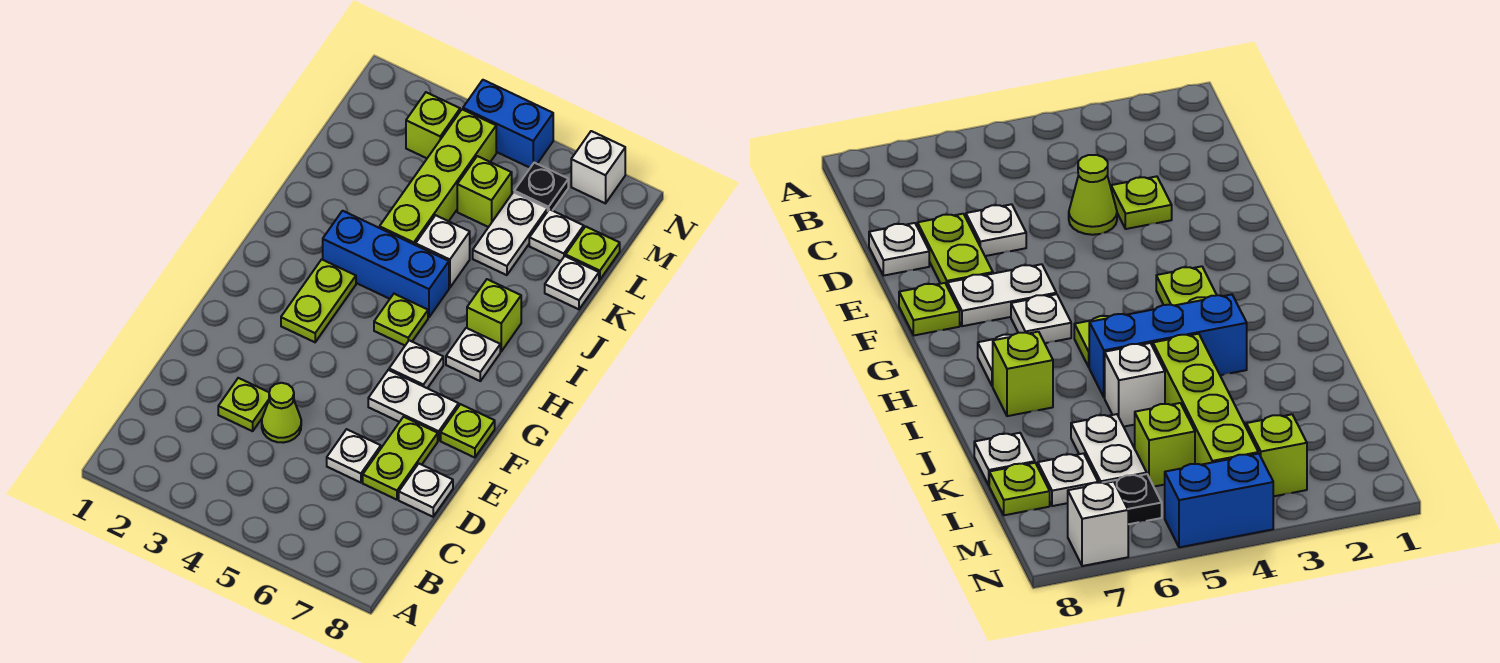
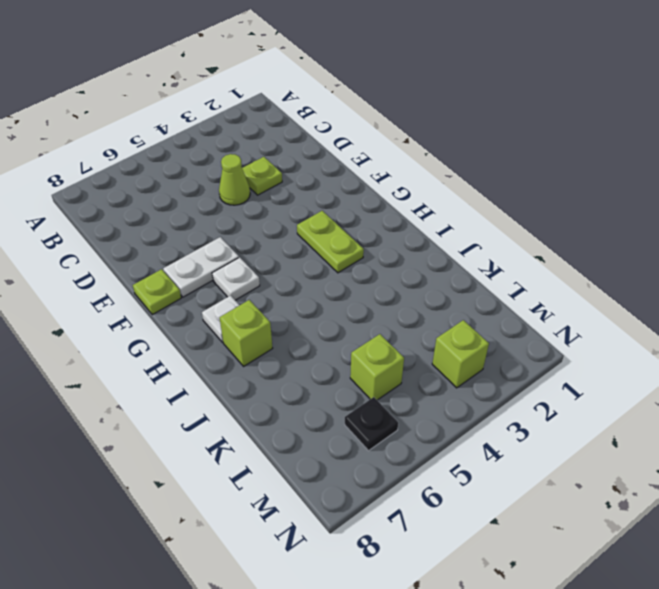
none -> white plate D6 level 1
none -> lime plate D7:E7 level 1
none -> white plate D8 level 1

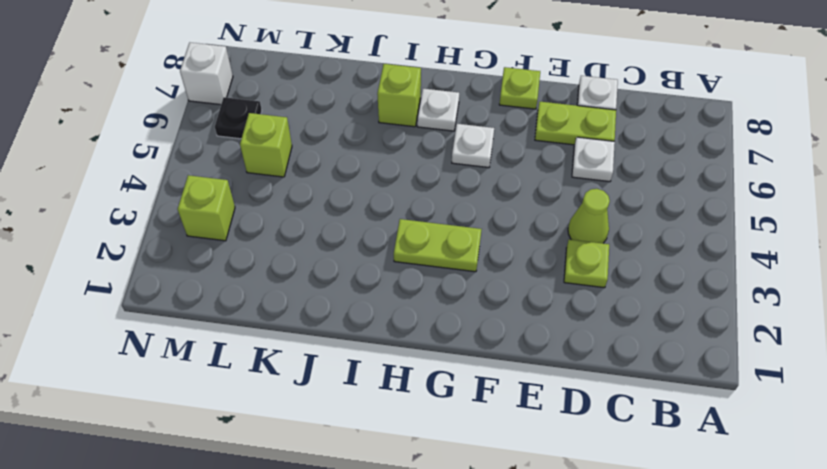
none -> white plate F6:F7 level 1
none -> lime plate H5 level 1
none -> blue brick I3:I5 level 1

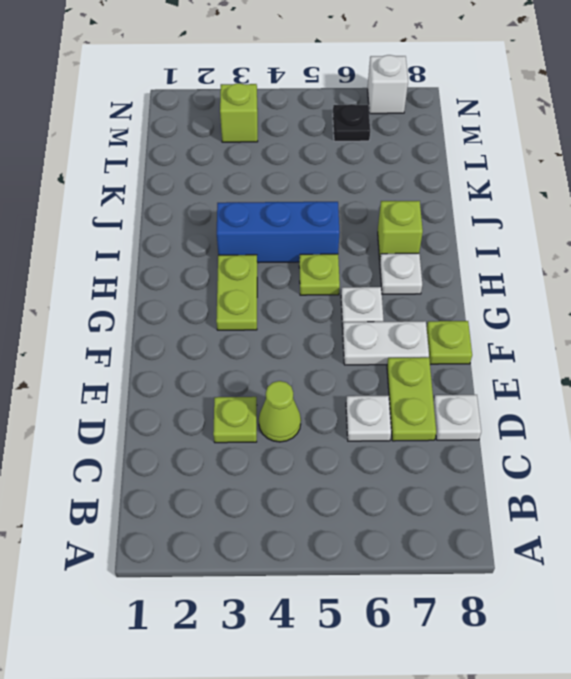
none -> lime brick J4:M4 level 1
none -> white brick J5 level 1
none -> white plate K6:L6 level 1

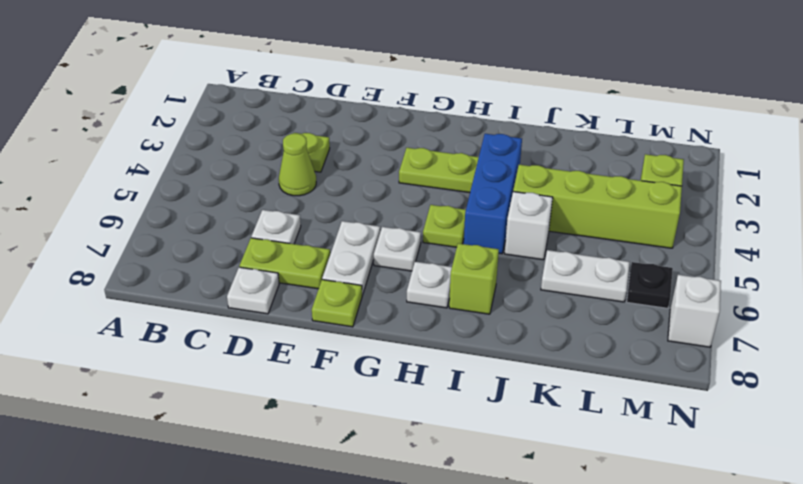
none -> white plate K8 level 1
none -> lime brick L5 level 1
none -> white plate L7 level 1

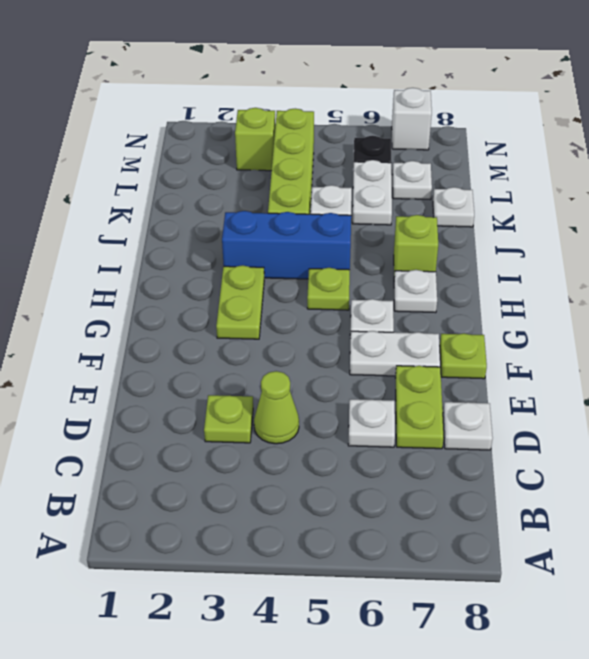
none -> lime brick L5 level 1
none -> lime plate L8 level 1
none -> blue brick N4:N5 level 1

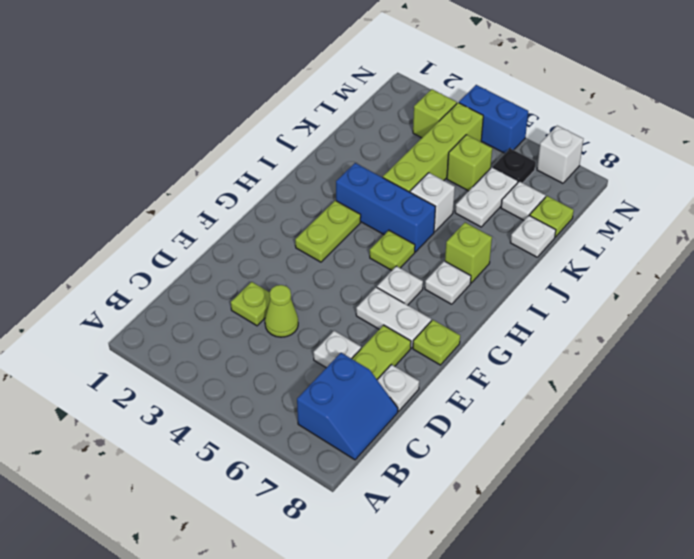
blue slope B7:C8 level 1 top 7 -> none

